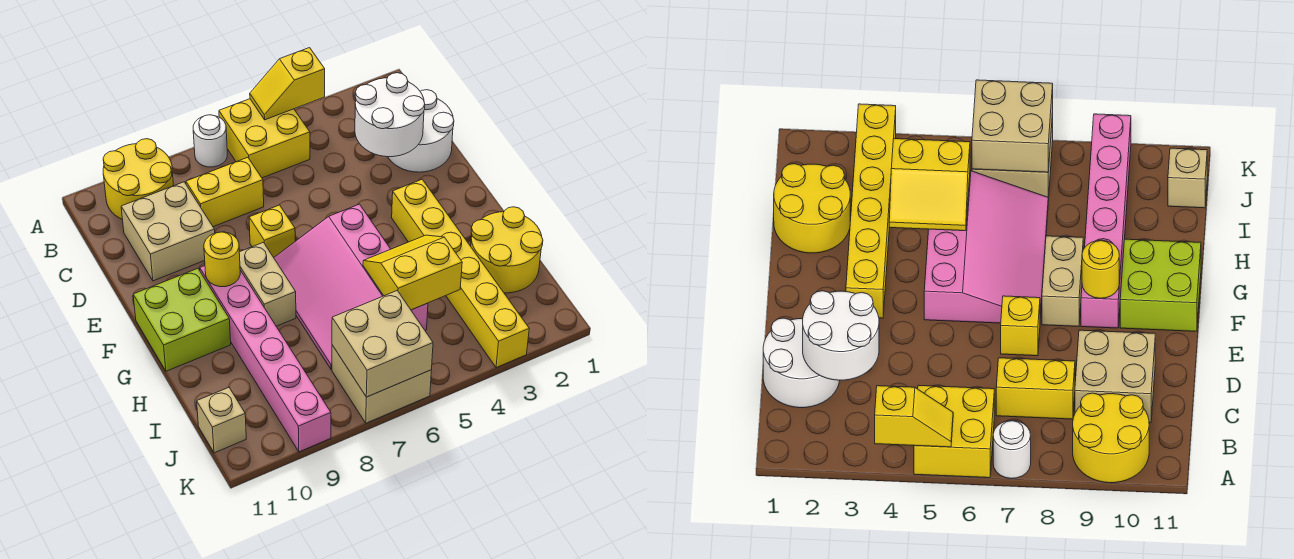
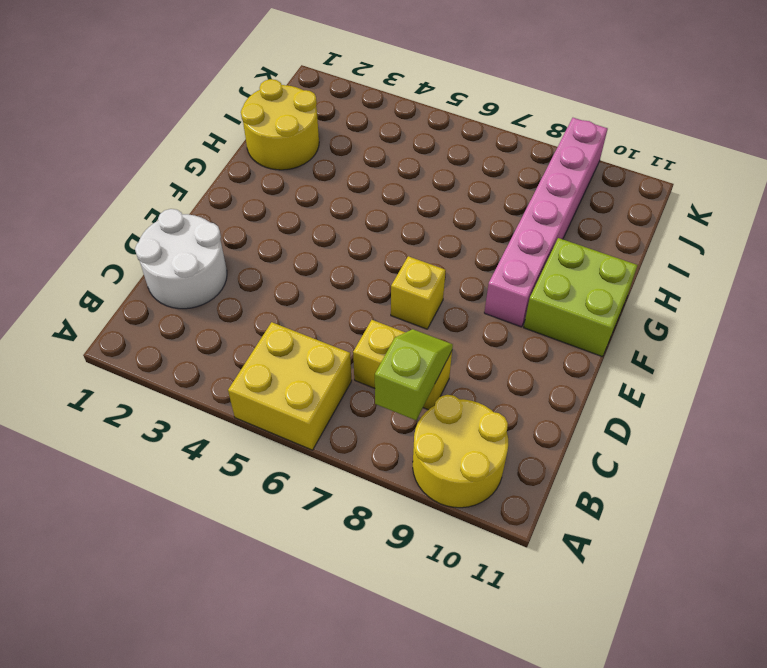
lime slope B8:C8 level 2 top B -> none
none -> white round brick A7 level 1
none -> tan brick C9:D10 level 1
none -> yellow brick F3:K3 level 1

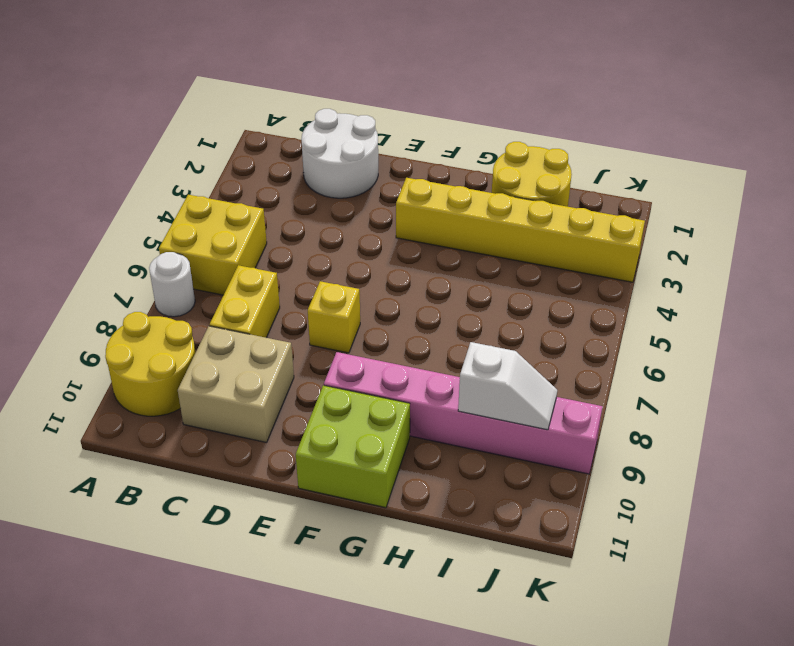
white slope I9:J9 level 2 top I -> none
none -> pink slope F5:I7 level 1 top 5
none -> tan brick F8:G8 level 1
none -> tan brick J6:K7 level 1

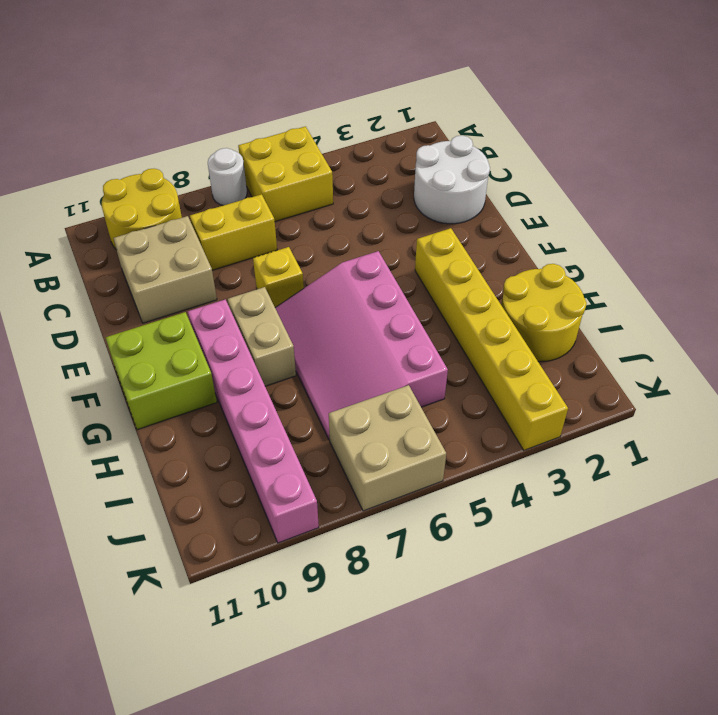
none -> tan brick J11 level 1
none -> yellow slope A4:A5 level 2 top 4
none -> white round brick C2:D3 level 2

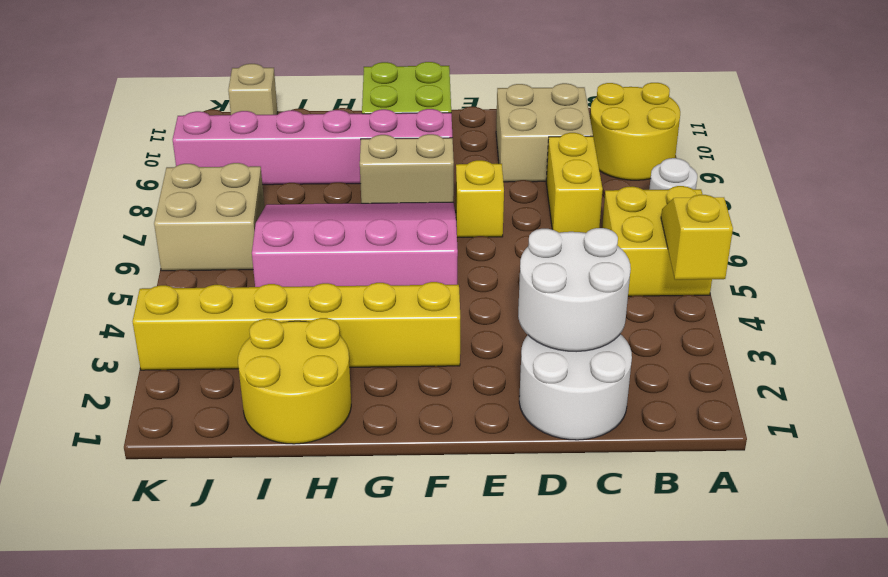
none -> yellow round brick F9 level 2
none -> yellow slope H4:I5 level 2 top I
none -> tan brick J6:K7 level 2

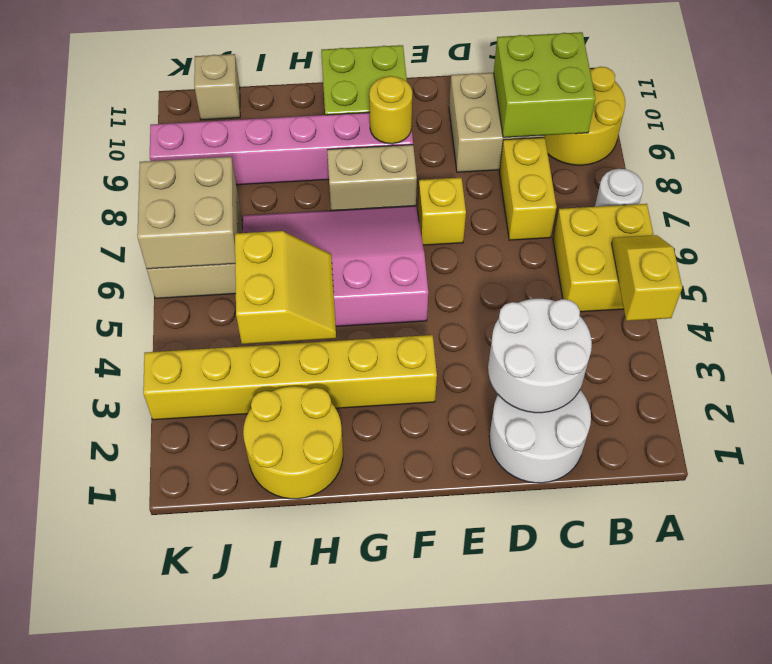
lime brick B9:C10 level 2 -> none

